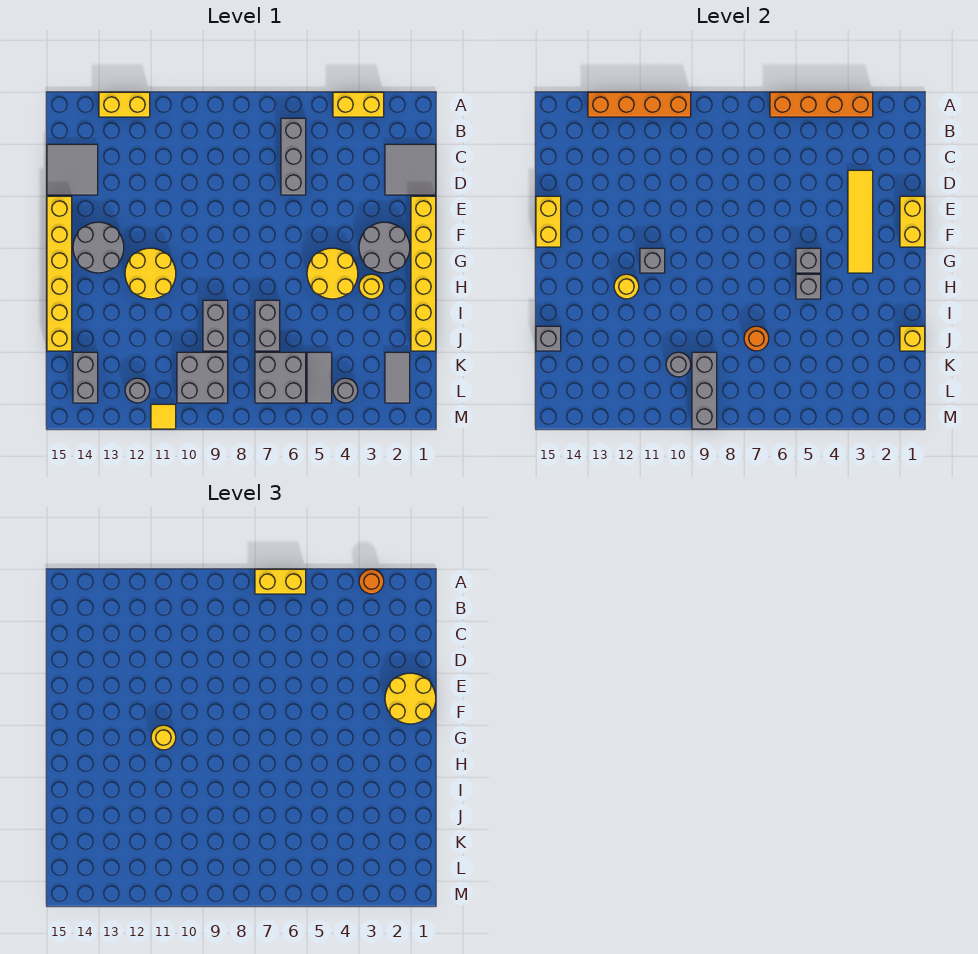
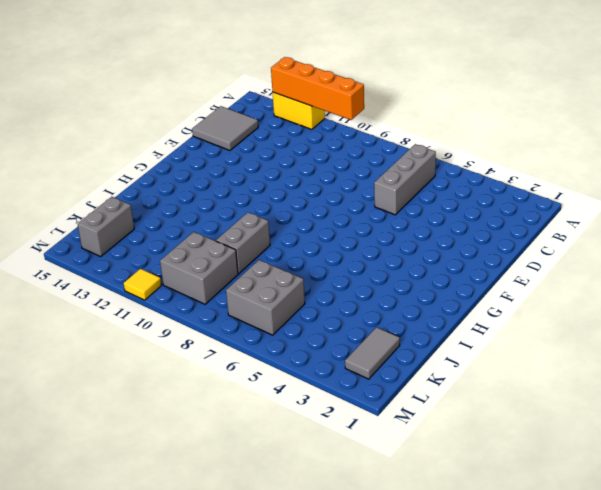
none -> yellow brick A3:A4 level 1
none -> grey tile C1:D2 level 1
none -> yellow brick E1:J1 level 1
none -> yellow brick E15:J15 level 1

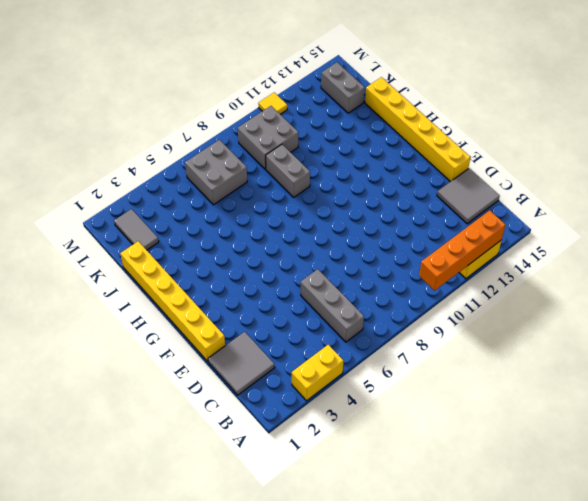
none -> grey round brick F2:G3 level 1
none -> grey round brick F13:G14 level 1
none -> yellow round brick G4:H5 level 1
none -> yellow round brick G11:H12 level 1

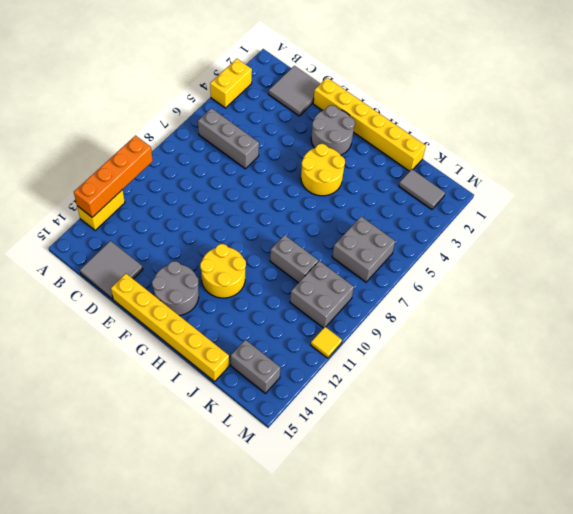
none -> yellow round brick H3 level 1
none -> grey brick I7:J7 level 1
none -> grey tile K5:L5 level 1
none -> grey round brick L4 level 1

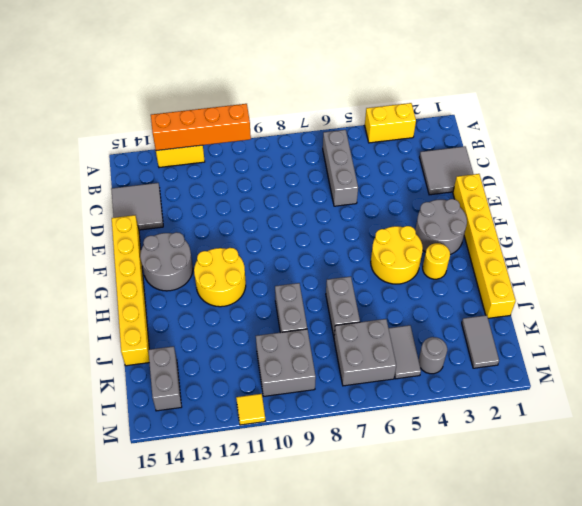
none -> grey round brick L12 level 1
none -> orange brick A3:A6 level 2
none -> yellow tile D3:G3 level 2
none -> yellow brick E1:F1 level 2

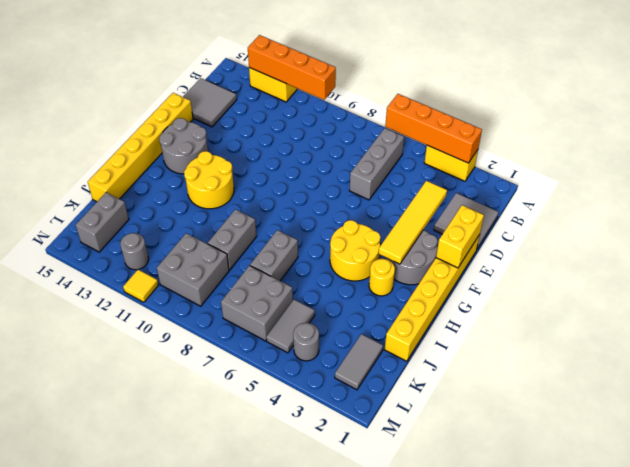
none -> yellow brick E15:F15 level 2
none -> grey brick G5 level 2
none -> grey brick G11 level 2
none -> grey brick H5 level 2

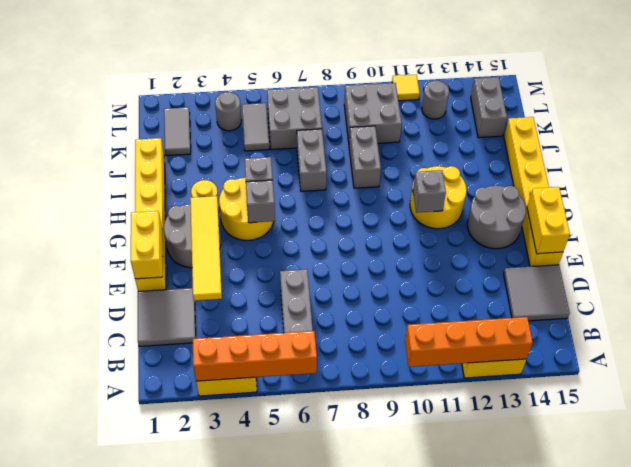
none -> yellow round brick H12 level 2
none -> yellow brick J1 level 2
none -> orange round brick J7 level 2
none -> grey brick J15 level 2

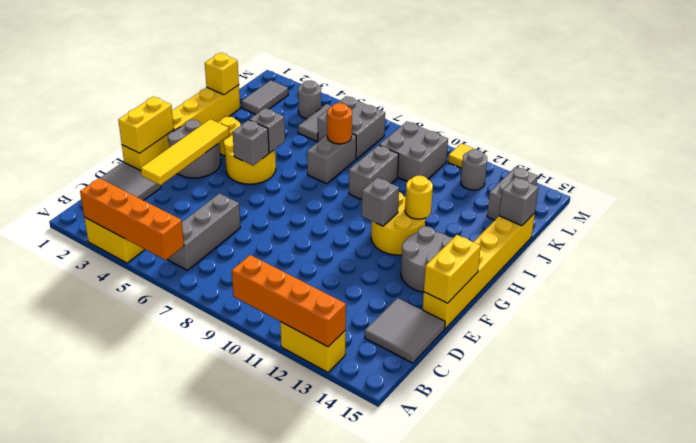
none -> grey brick K9:M9 level 2
none -> grey round brick K10 level 2
none -> orange round brick A3 level 3
none -> yellow brick A6:A7 level 3

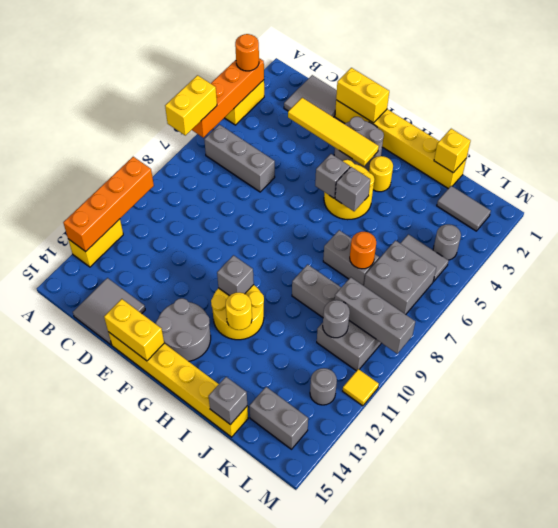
none -> yellow round brick E1:F2 level 3
none -> yellow round brick G11 level 3

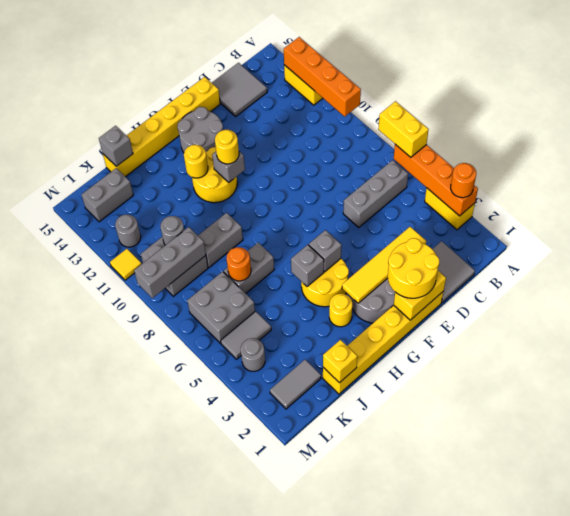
none -> yellow brick E15:F15 level 2

